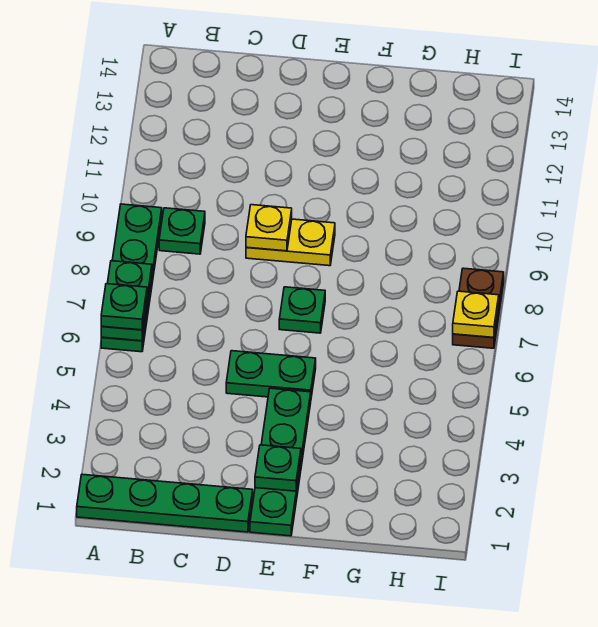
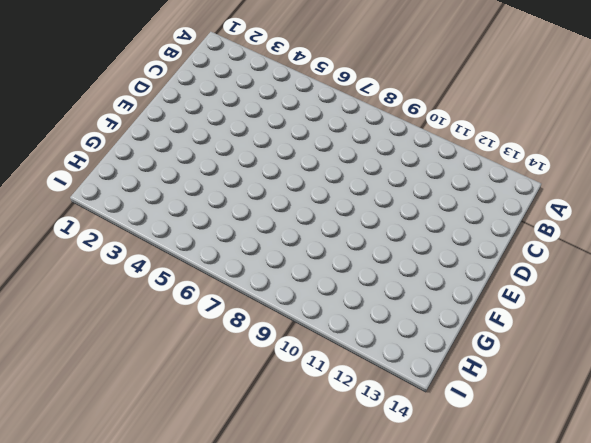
none -> green plate A1:D1 level 1
none -> green plate A6:A9 level 1
none -> green plate B9 level 1

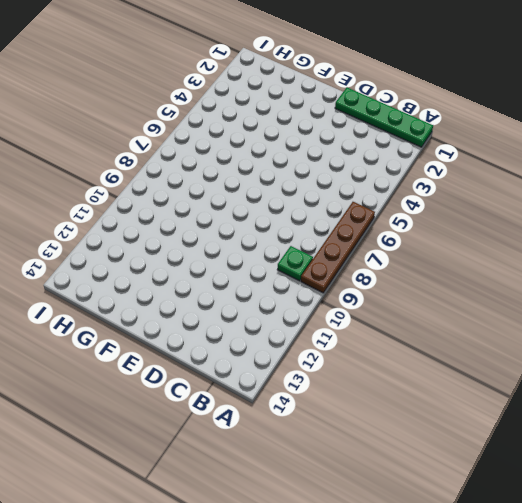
brown plate A6:A9 level 1 -> green plate A6:A9 level 1
none -> green plate D5:E5 level 1
none -> yellow plate D9:E9 level 1
none -> green plate E1:E4 level 1

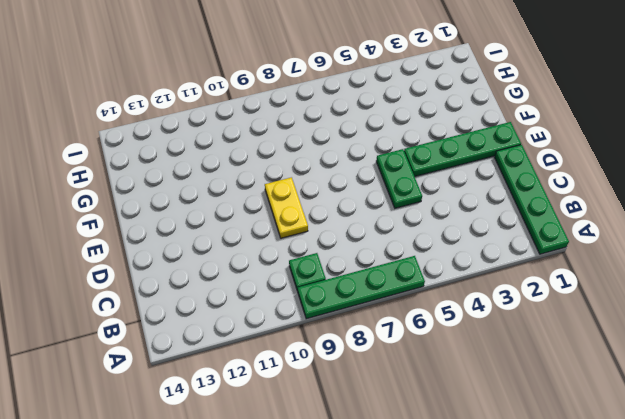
none -> green plate E7 level 1
none -> brown plate I7:I8 level 1
none -> green plate A6:A7 level 2

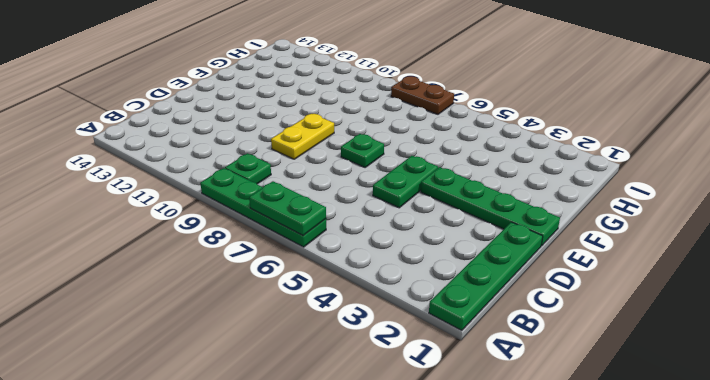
none -> yellow plate D9 level 2
none -> green plate E2 level 2
none -> yellow plate I7 level 2

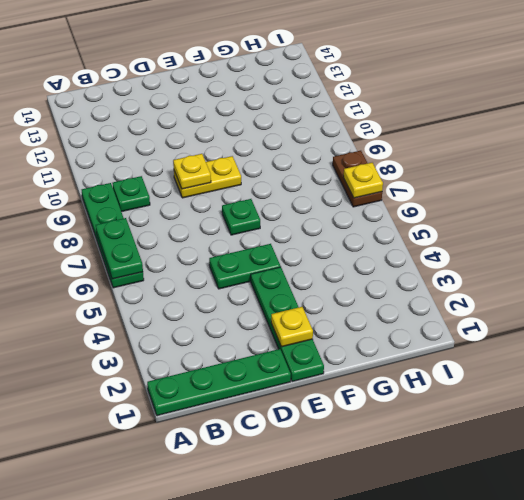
yellow plate E2 level 2 -> green plate E2 level 2
none -> green plate A6 level 3

